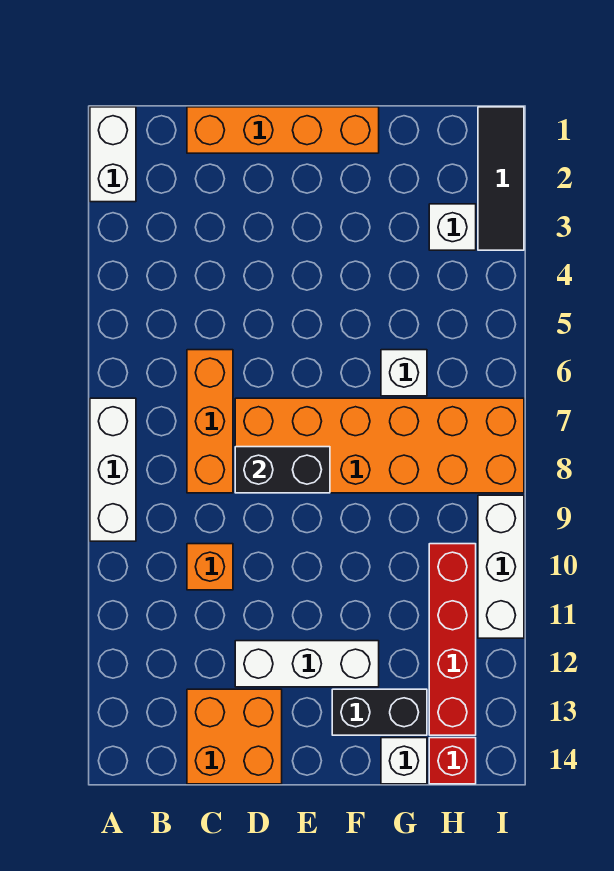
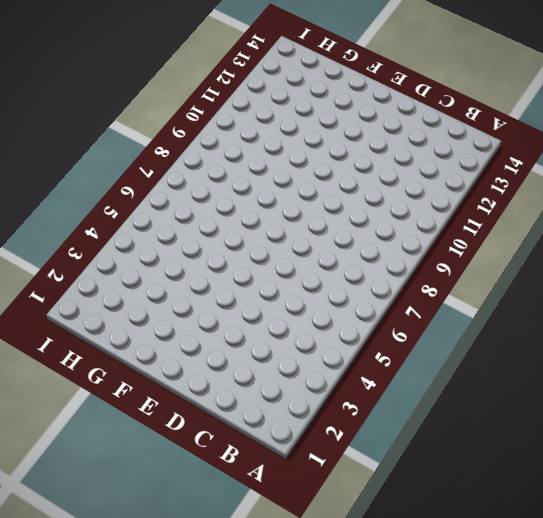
none -> white brick A1:A2 level 1
none -> white brick A7:A9 level 1
none -> orange brick C1:F1 level 1

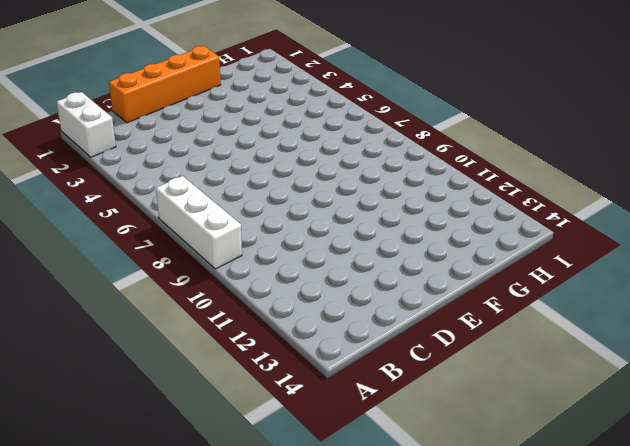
none -> orange brick C6:C8 level 1
none -> orange brick C10 level 1
none -> orange brick C13:D14 level 1

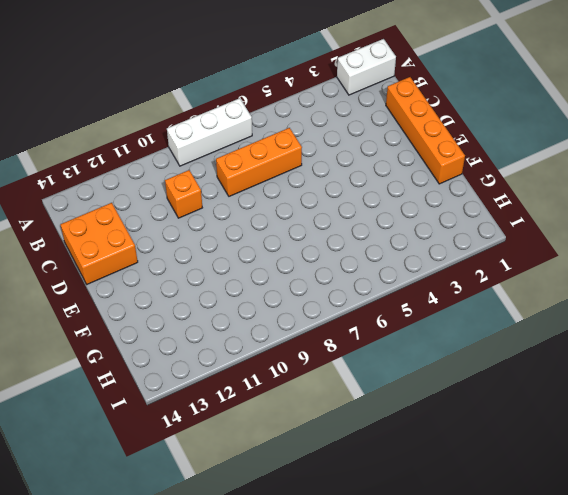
none -> orange brick D7:I8 level 1
none -> white brick D12:F12 level 1
none -> black brick F13:G13 level 1

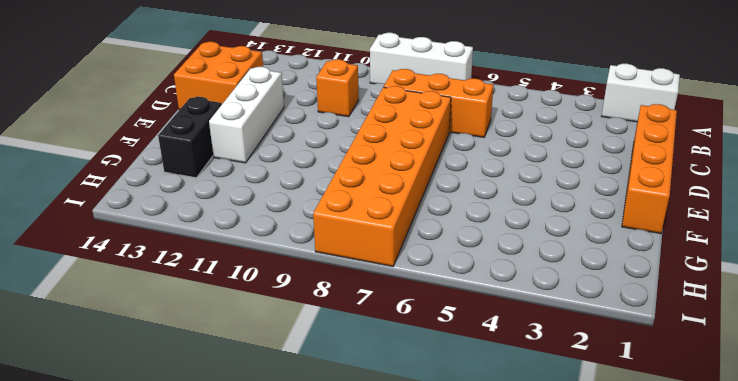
none -> white brick G6 level 1
none -> white brick G14 level 1
none -> white brick H3 level 1

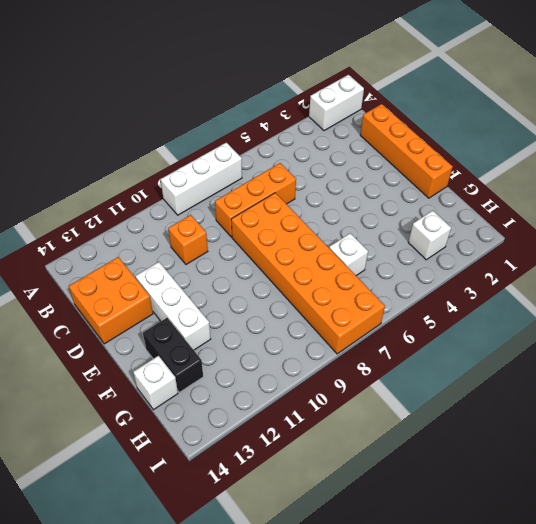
none -> red brick H10:H13 level 1
none -> red brick H14 level 1
none -> black tile I1:I3 level 1

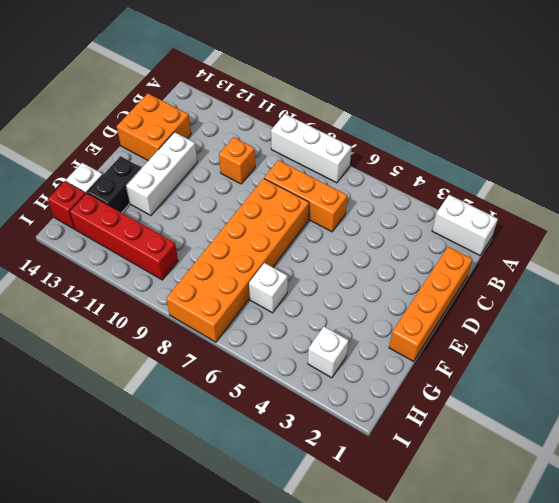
none -> black tile I1:I3 level 1
none -> white brick I9:I11 level 1
none -> black brick D8:E8 level 2

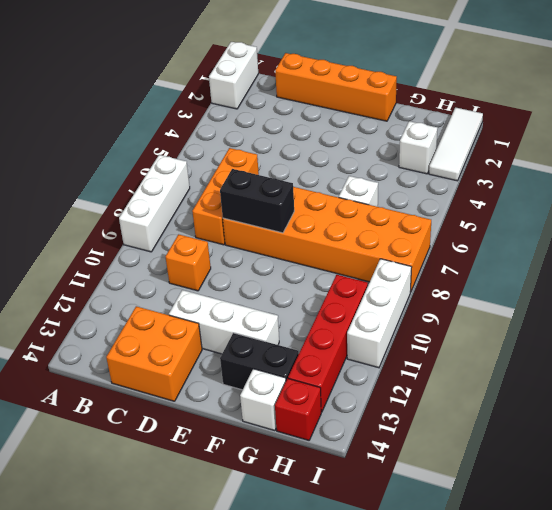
white tile I1:I3 level 1 -> black tile I1:I3 level 1

